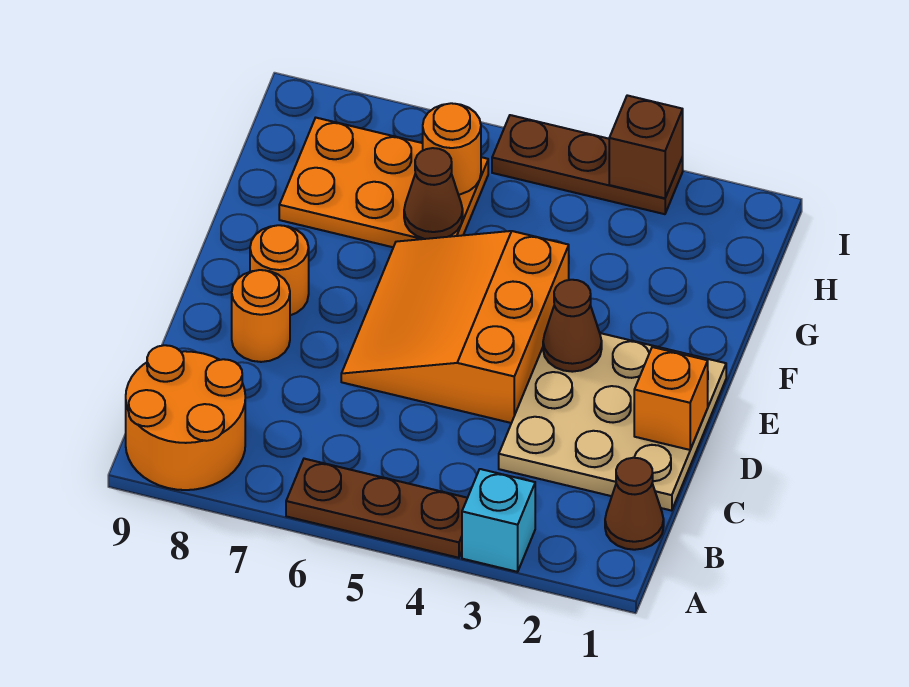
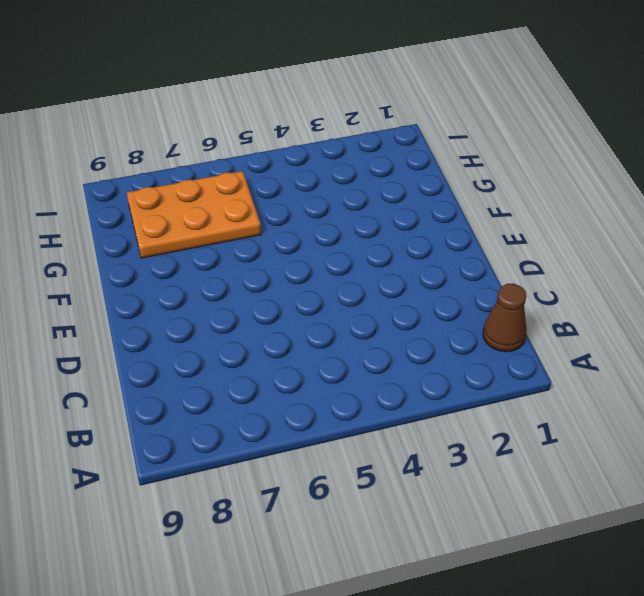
none -> cyan brick A3 level 1
none -> brown plate A4:A6 level 1
none -> orange round brick A8:B9 level 1

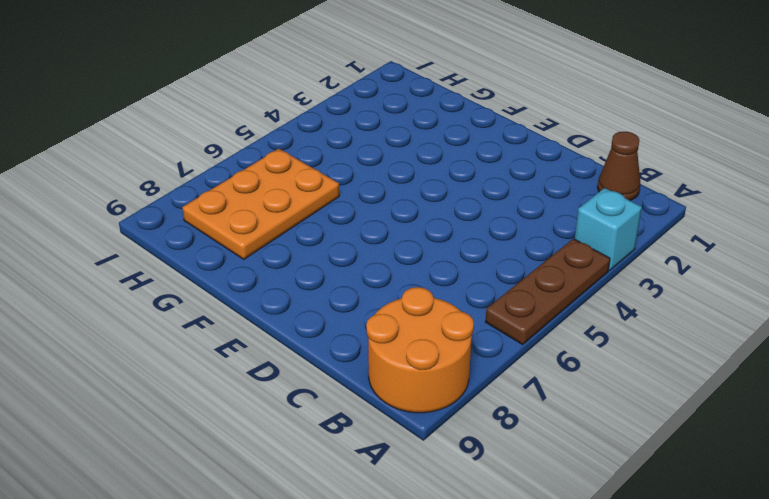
none -> tan plate C1:E3 level 1
none -> orange slope D4:F6 level 1 top 4
none -> orange round brick D8 level 1

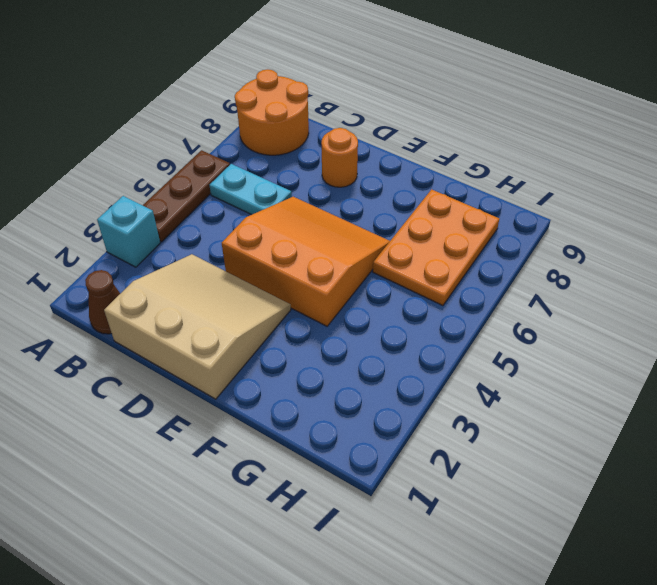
cyan plate B6:C6 level 1 -> none
tan slope C1:E3 level 1 top 1 -> tan plate C1:E3 level 1
none -> orange round brick E8 level 1
none -> brown plate I3:I5 level 1
none -> orange brick D1 level 2

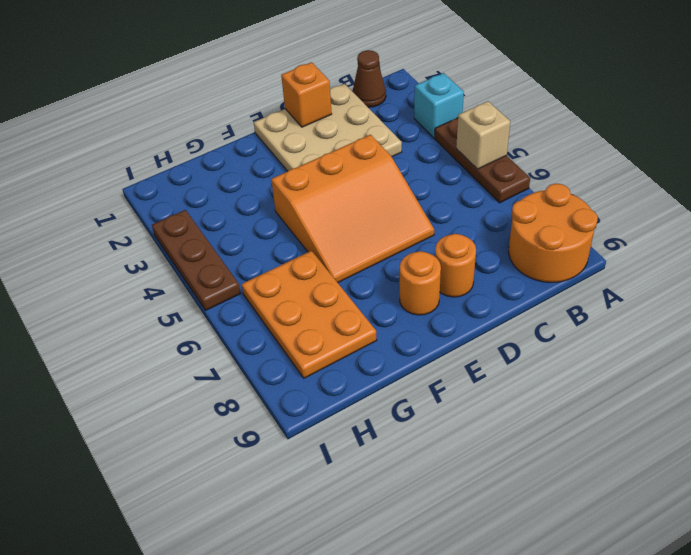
tan brick A5 level 2 -> none
none -> brown cone E3 level 2
none -> brown cone G6 level 2
none -> orange round brick H6 level 2

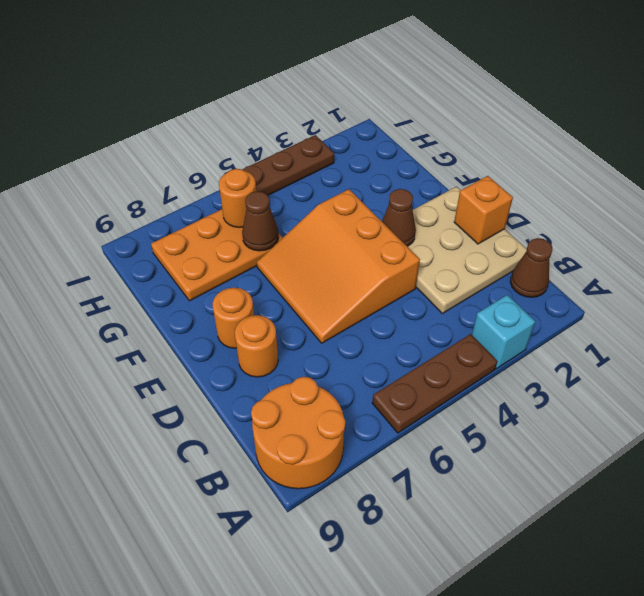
none -> brown brick I3 level 2

